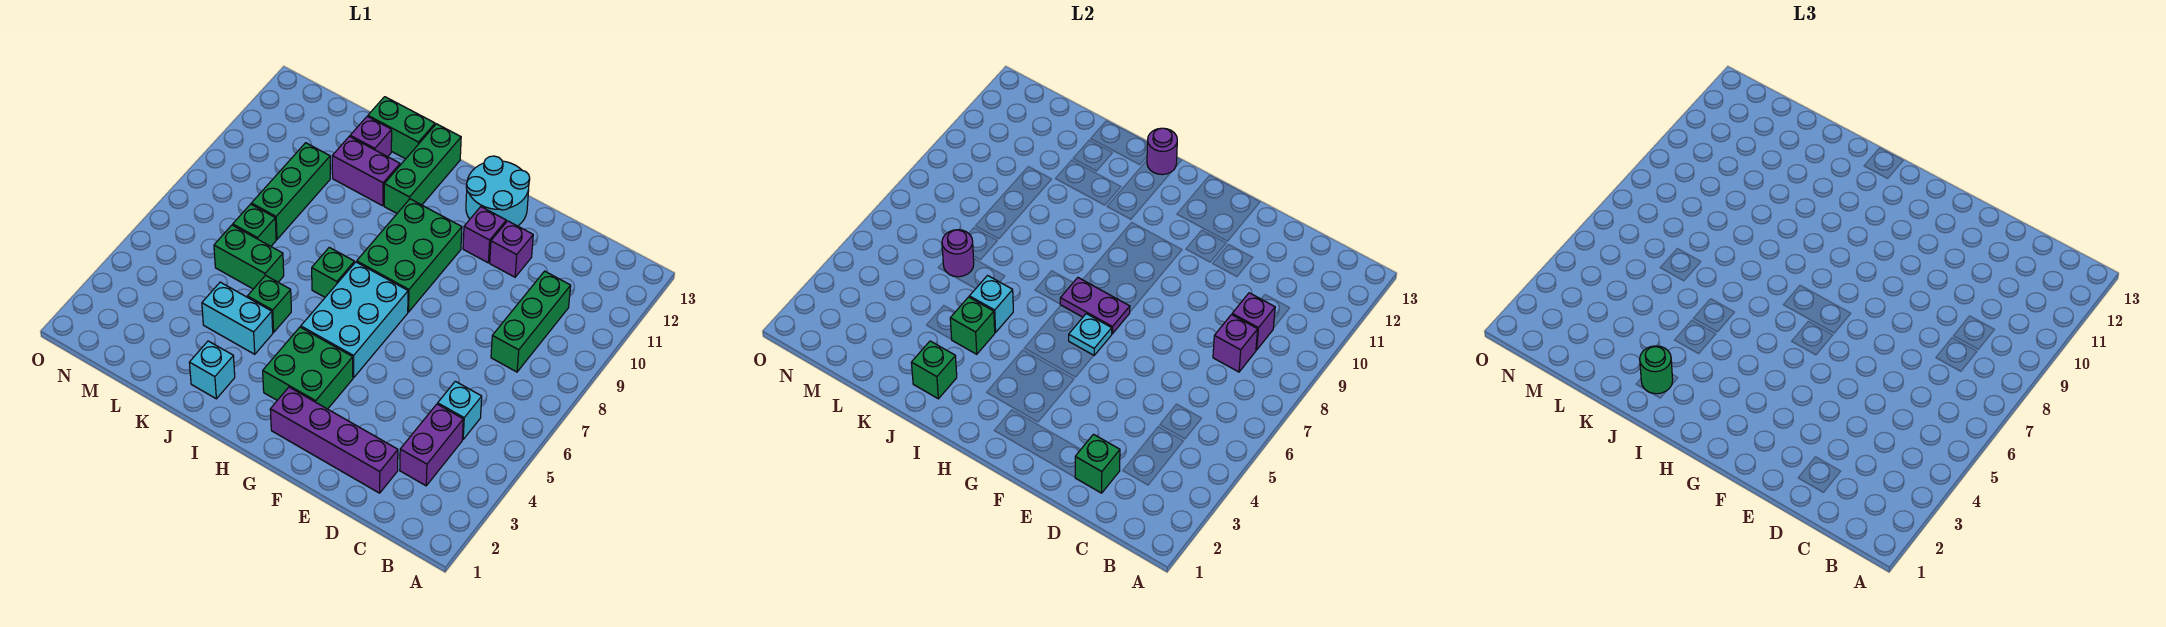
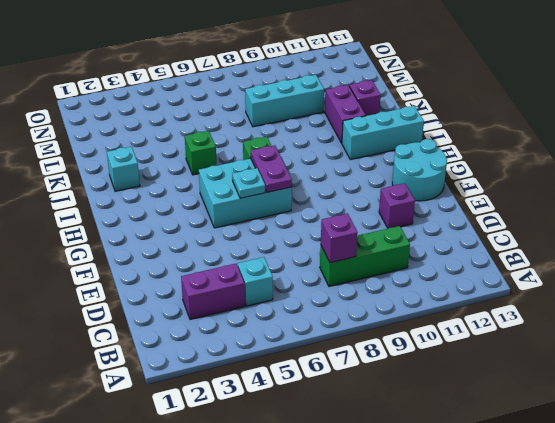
cyan brick I11:I13 level 1 -> green brick I11:I13 level 1
cyan brick L8:L10 level 1 -> green brick L8:L10 level 1
none -> purple brick D2:G2 level 1
none -> purple brick F11 level 1
none -> green brick G3:H4 level 1
none -> green brick G8:H10 level 1

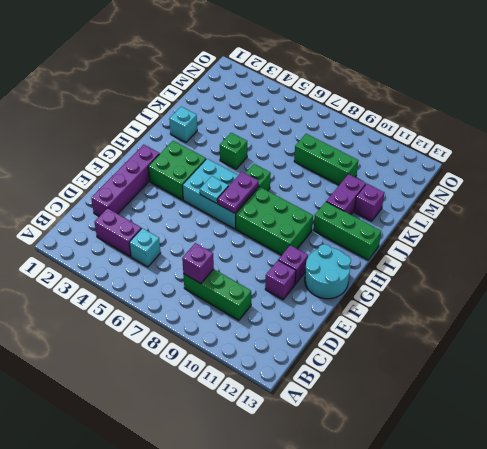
none -> cyan brick J4:K4 level 1
none -> green brick J13:K13 level 1
none -> green brick K6:L6 level 1
none -> green brick L7 level 1

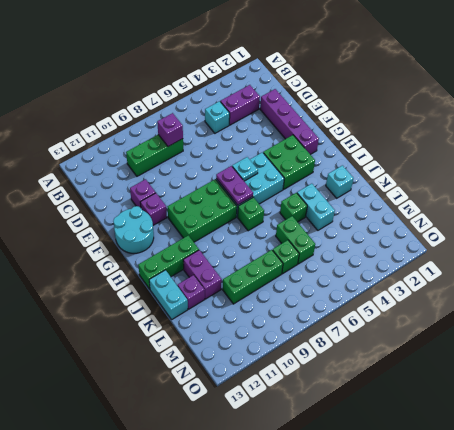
cyan brick J13:K13 level 1 -> green brick J13:K13 level 1
none -> purple brick C9 level 2
none -> green brick D2 level 2
none -> purple round brick I13 level 2
none -> green brick J2 level 2

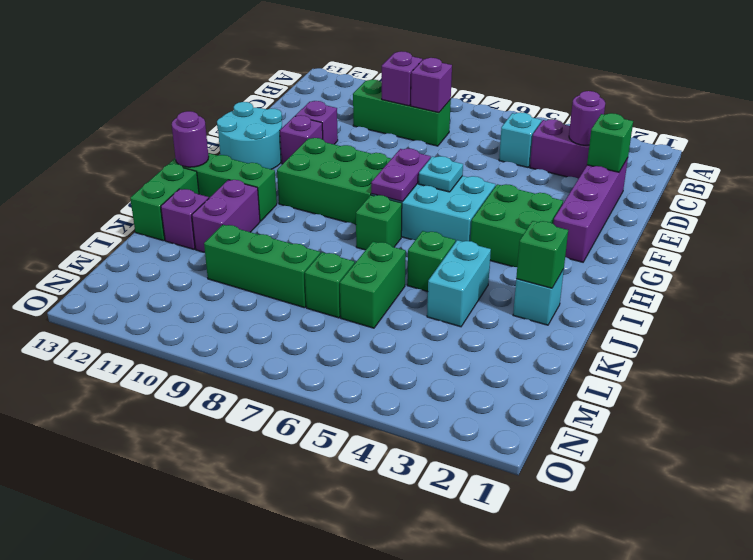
purple round brick C3 level 2 -> purple round brick L6 level 2
none -> green brick J4 level 2
none -> cyan brick J5 level 2
none -> green round brick J2 level 3

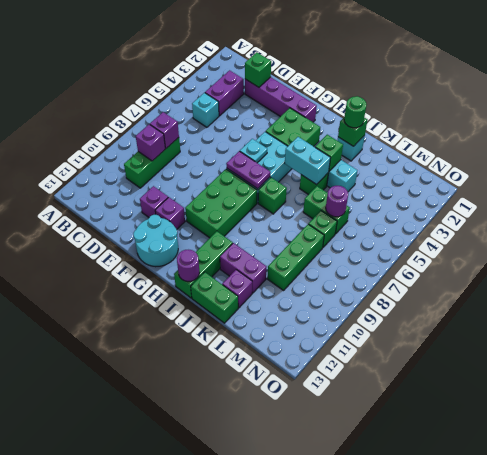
cyan brick I5:J5 level 2 -> cyan brick J5 level 2

